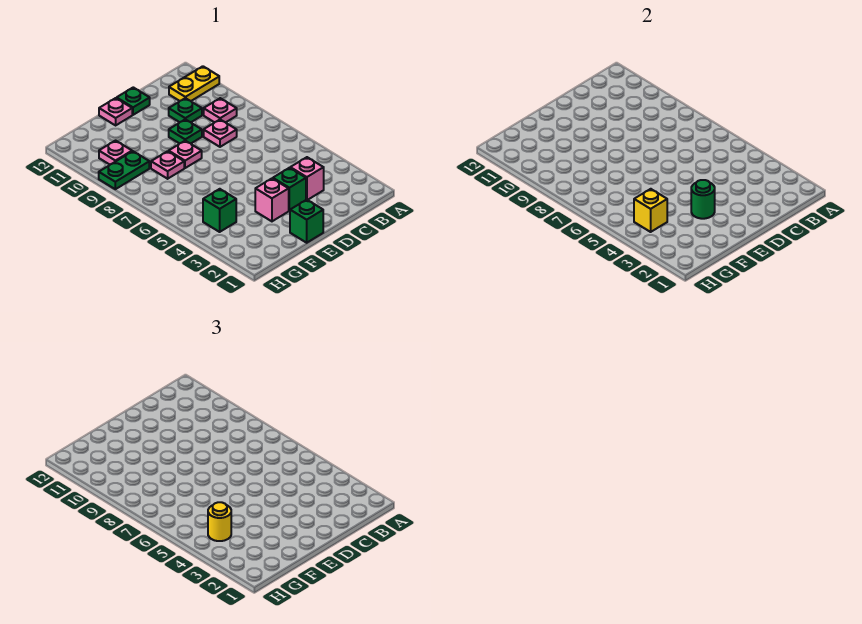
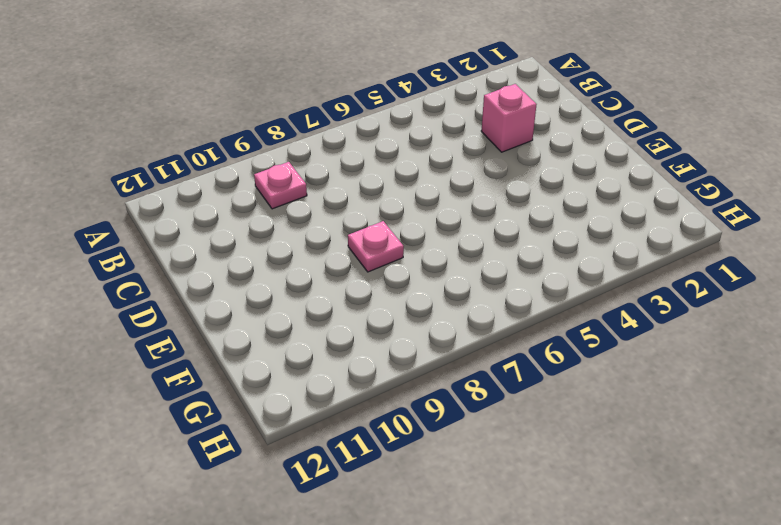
none -> yellow plate A11:B11 level 1
none -> pink plate C8 level 1
none -> green plate C10 level 1

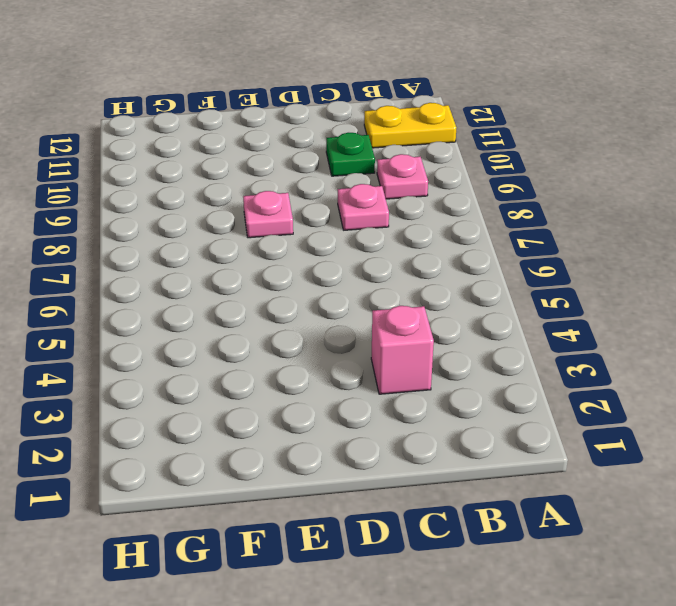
none -> green brick D3 level 1
none -> green plate D9 level 1
none -> green plate D12 level 1

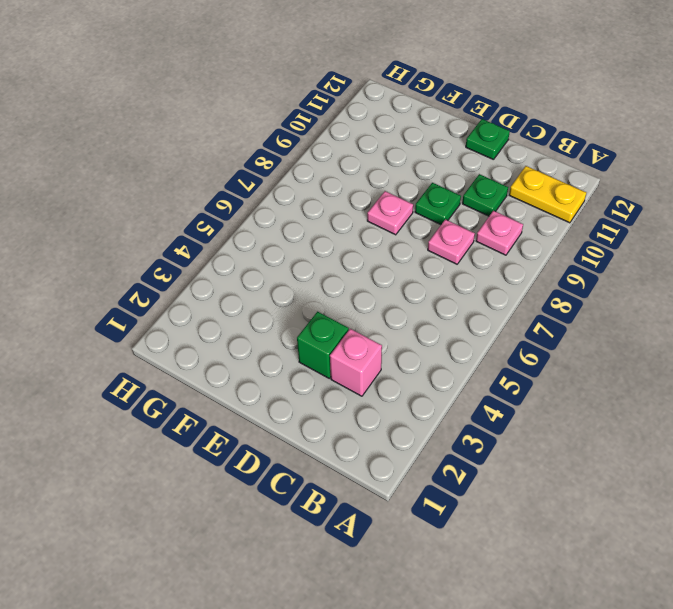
none -> green brick E1 level 1
none -> pink brick E3 level 1
none -> pink plate E12 level 1

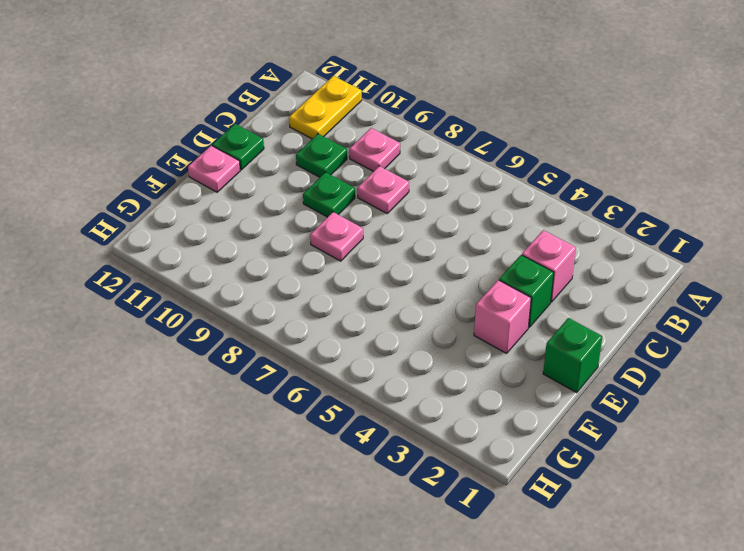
none -> pink plate F8 level 1
none -> green brick G4 level 1
none -> green plate G9:H9 level 1

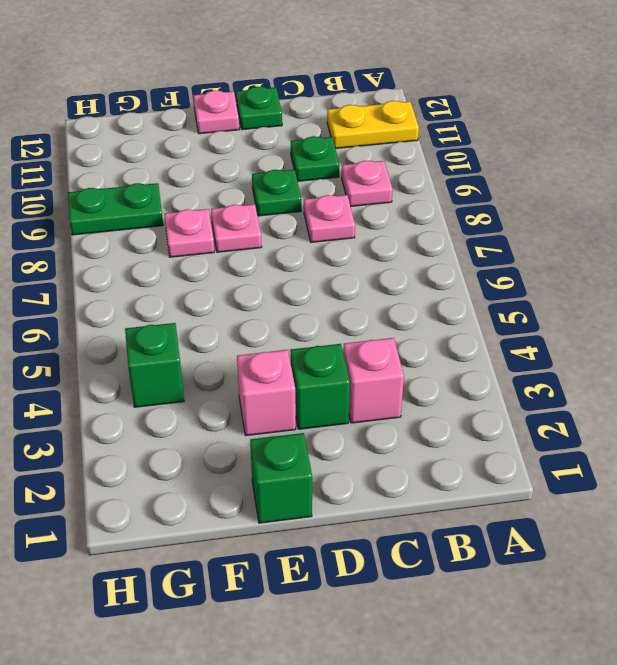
none -> pink plate G10 level 1
none -> green round brick E3 level 2
none -> yellow brick G4 level 2

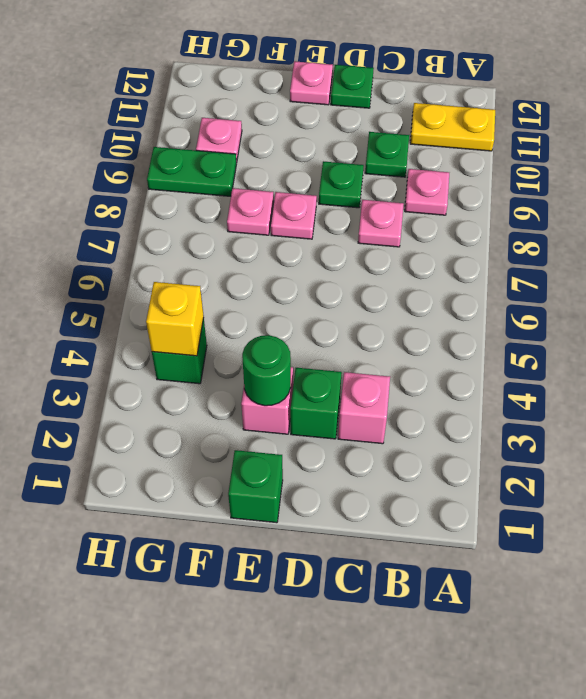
none -> yellow round brick G4 level 3

